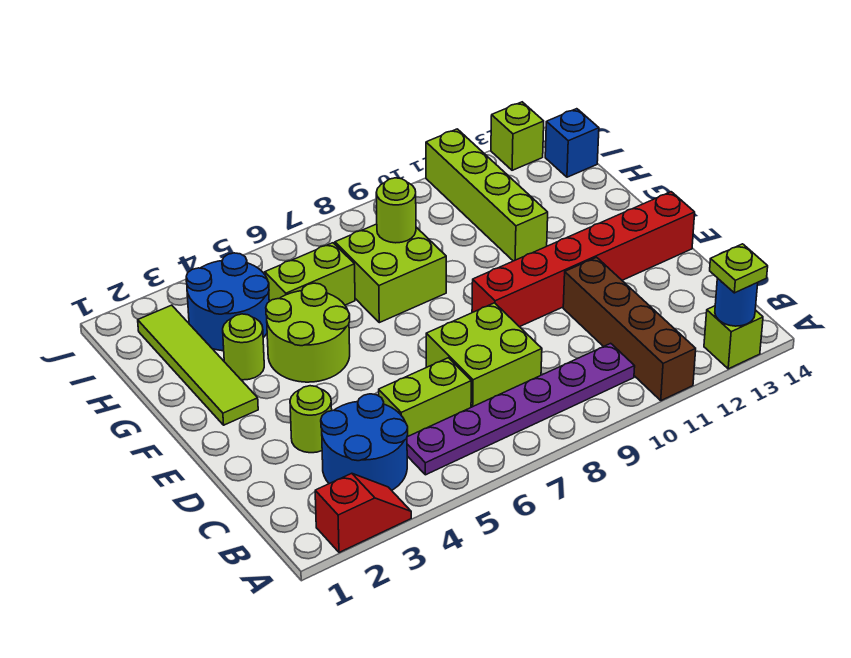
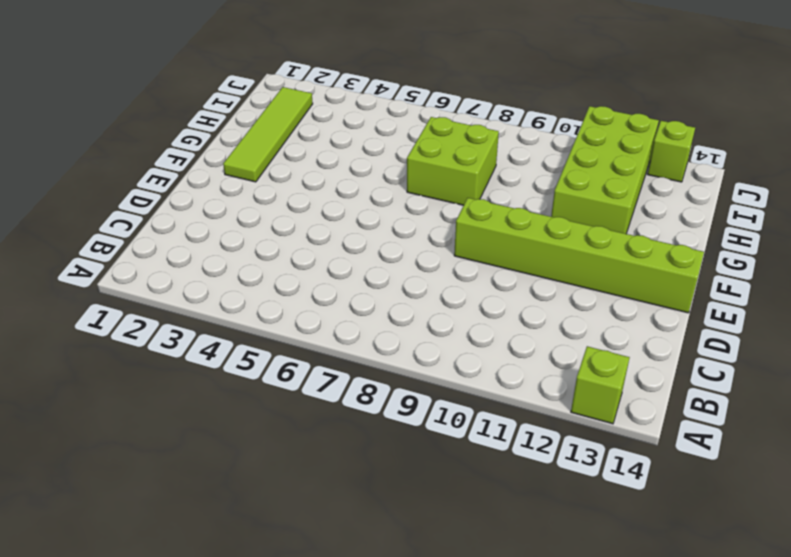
lime brick E9:E14 level 1 -> red brick E9:E14 level 1
lime brick G11:J12 level 1 -> lime brick G11:J11 level 1
none -> red slope A2:A3 level 1 top 2
none -> brown brick A11:D11 level 1
none -> blue round brick B3:C4 level 1

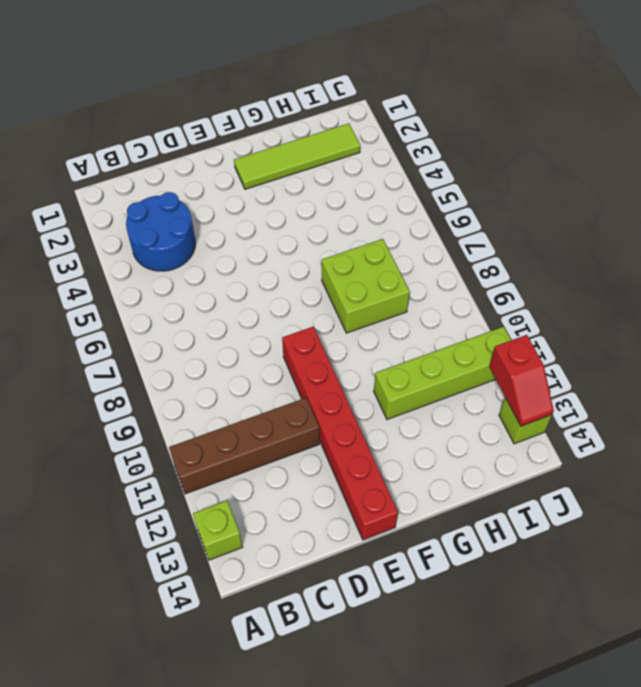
red slope J12:J13 level 2 top 12 -> red slope A2:A3 level 1 top 2
none -> purple plate B5:B10 level 1
none -> lime brick C5:C6 level 1
none -> lime brick C7:D8 level 1

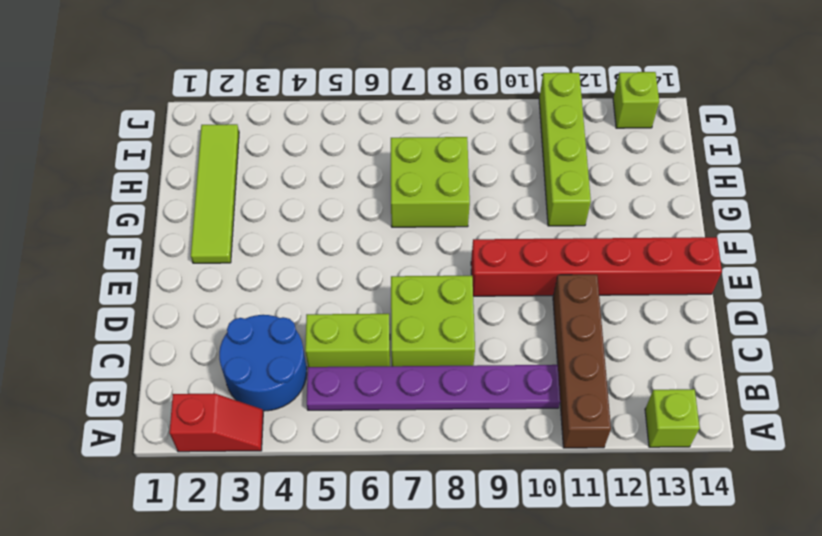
none -> lime round brick D3 level 1
none -> lime round brick F4:G5 level 1
none -> lime round brick G3 level 1

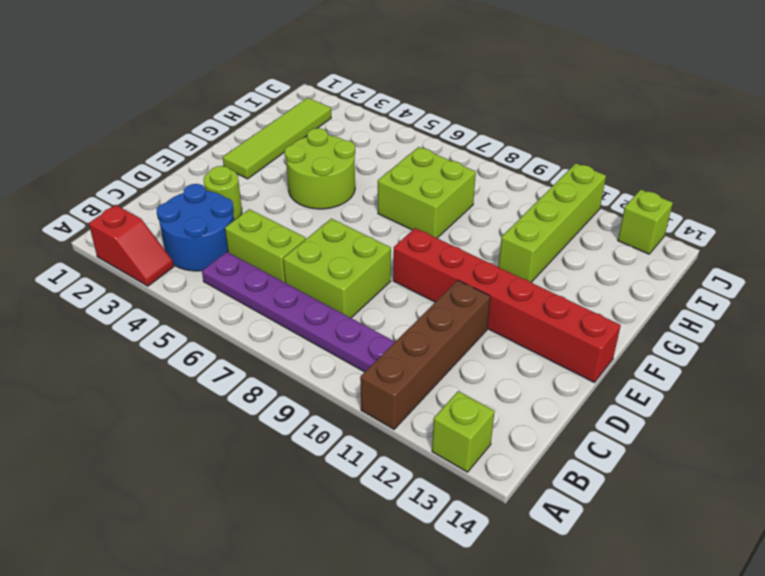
none -> lime round brick G3 level 1
none -> blue round brick H3:I4 level 1
none -> lime brick H5:H6 level 1

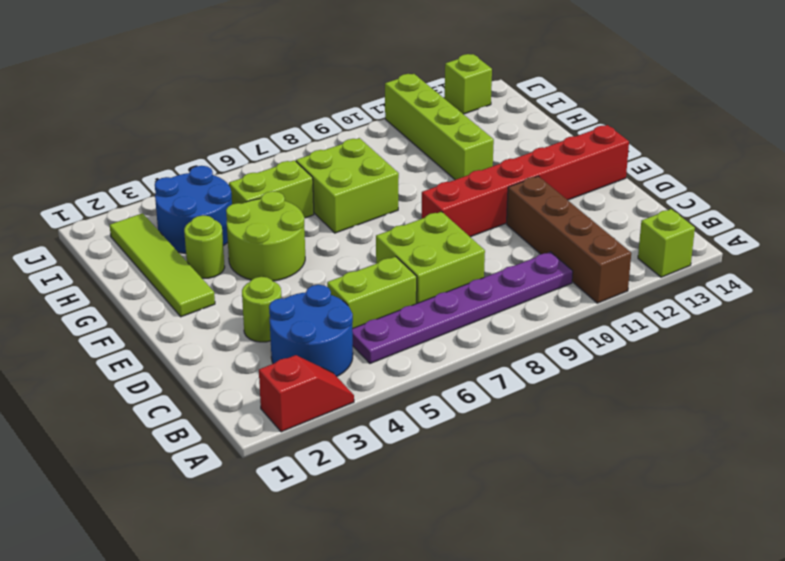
none -> blue brick I14 level 1
none -> blue round brick A13 level 2
none -> lime round brick H8 level 2

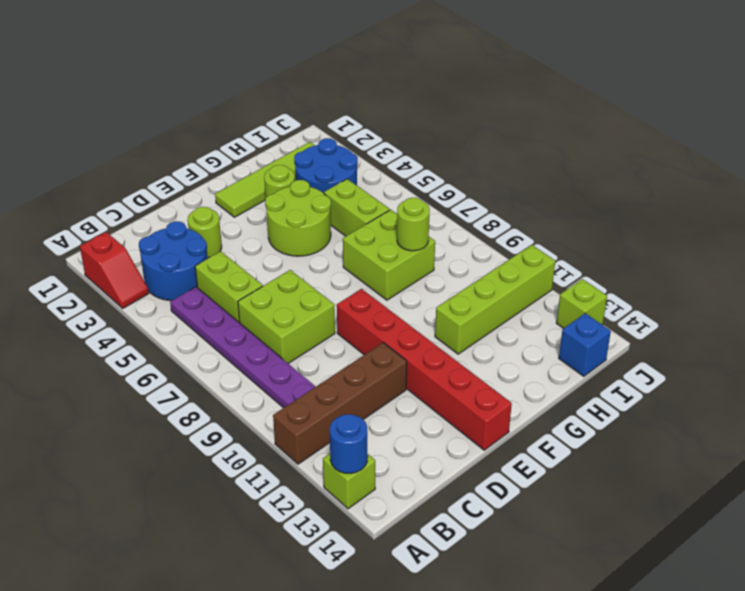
none -> lime plate A13 level 3

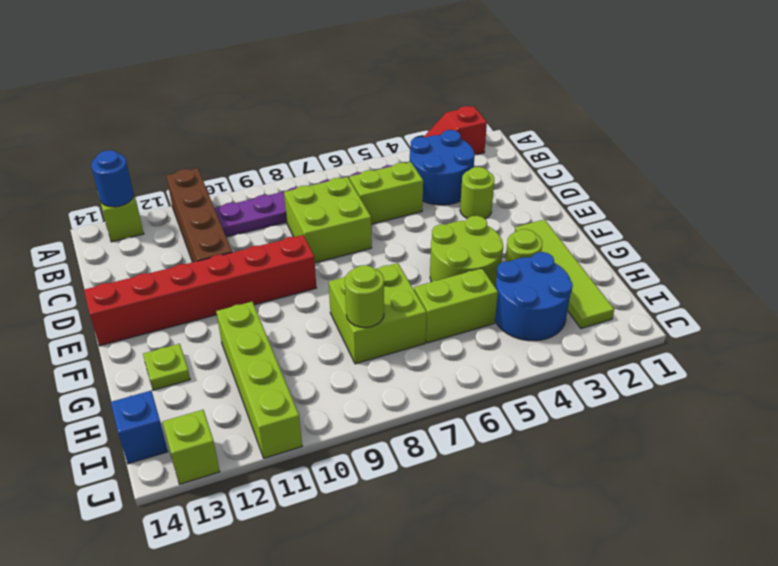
lime plate G13 level 1 -> lime plate A13 level 3

